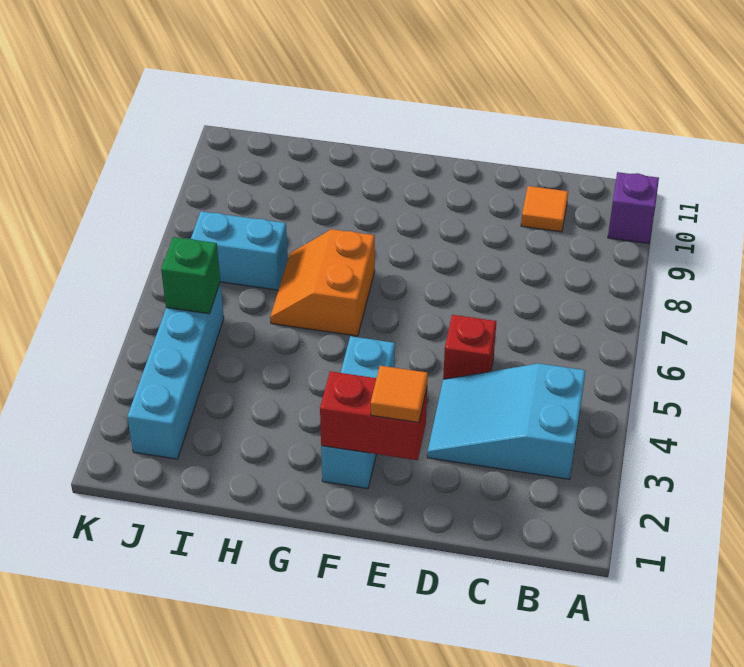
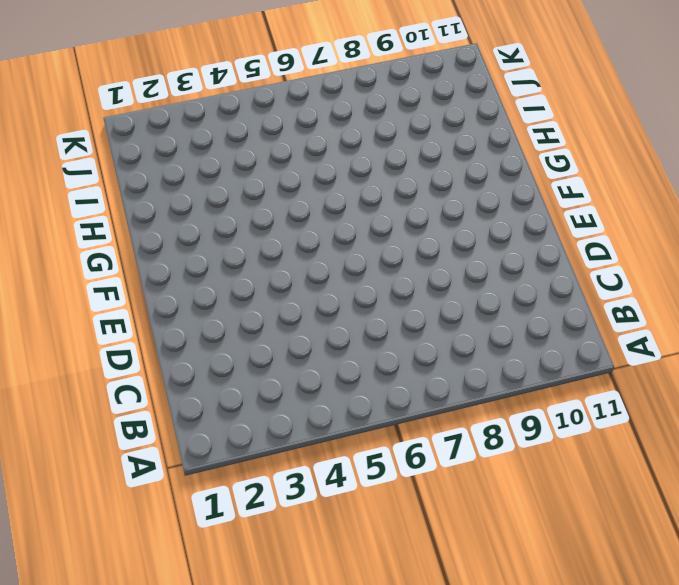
none -> purple brick A10 level 1
none -> cyan slope B3:D4 level 1 top B

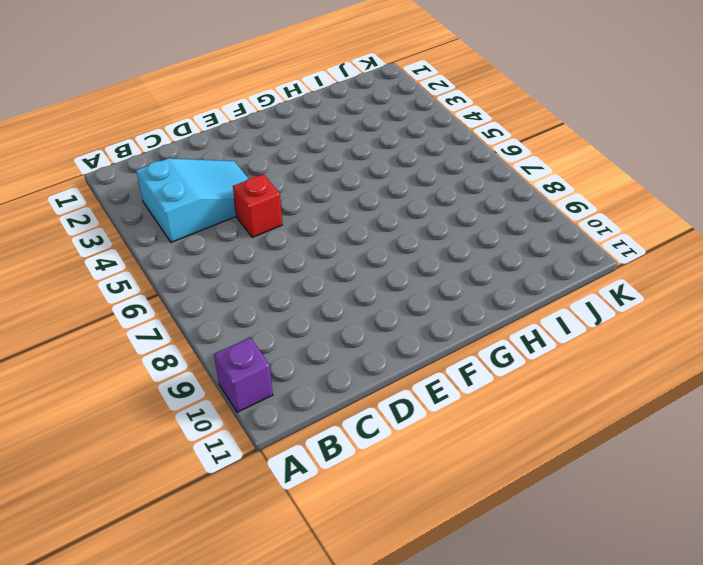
none -> orange tile C10 level 1
none -> cyan brick F2:F4 level 1

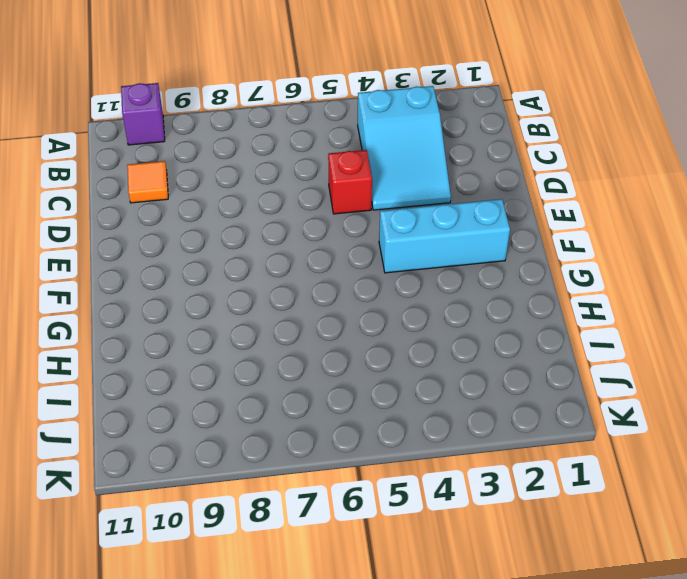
none -> orange slope G6:H7 level 1 top G
none -> cyan brick I7:J7 level 1

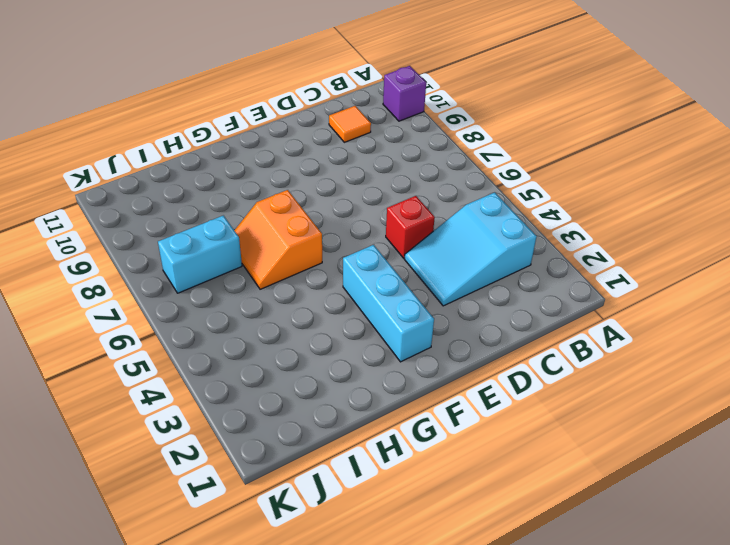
none -> cyan brick J2:J5 level 1
none -> red brick E2:F2 level 2

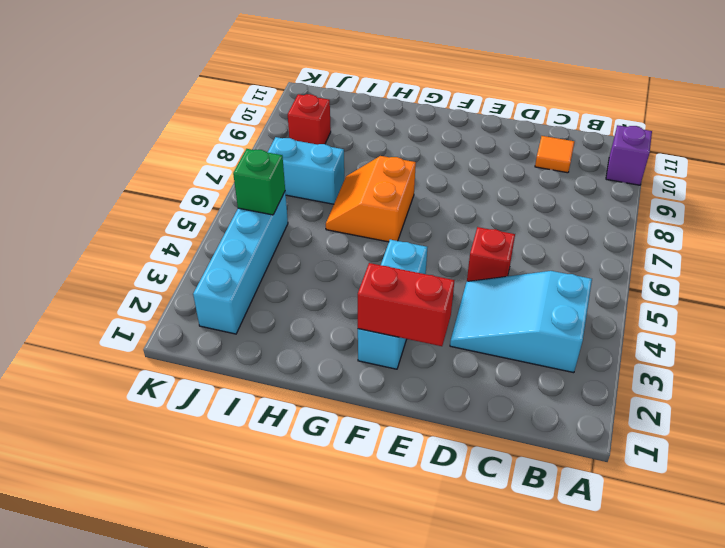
red brick J9 level 1 -> none
none -> orange tile E2 level 3

